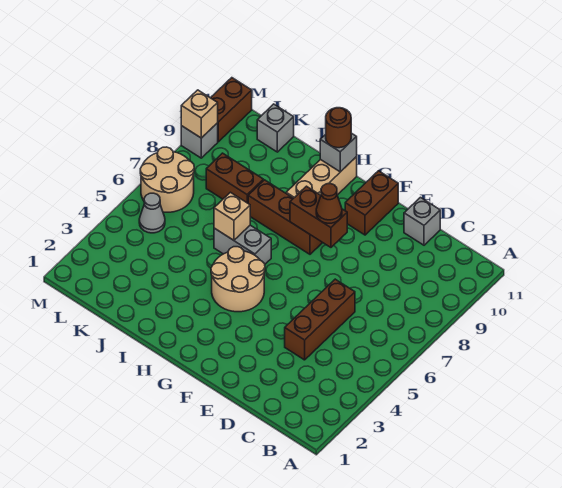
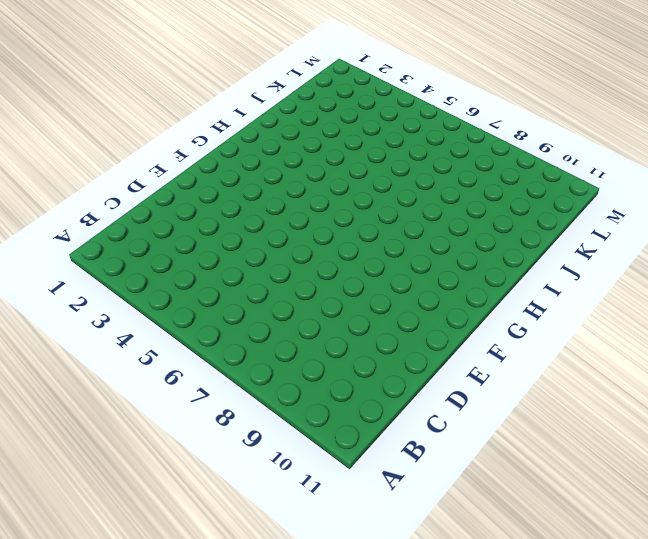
none -> brown brick D4:D6 level 1
none -> grey brick D11 level 1
none -> brown brick F10:F11 level 1

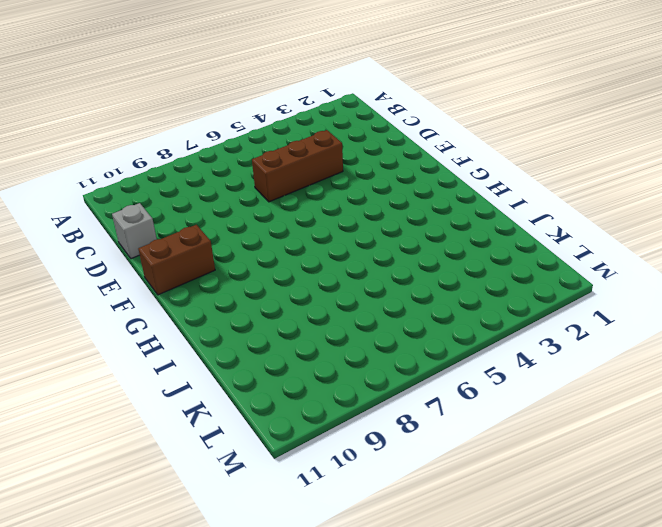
none -> tan round brick G4:H5 level 1
none -> brown brick G8:I8 level 1
none -> grey brick H6:I6 level 1

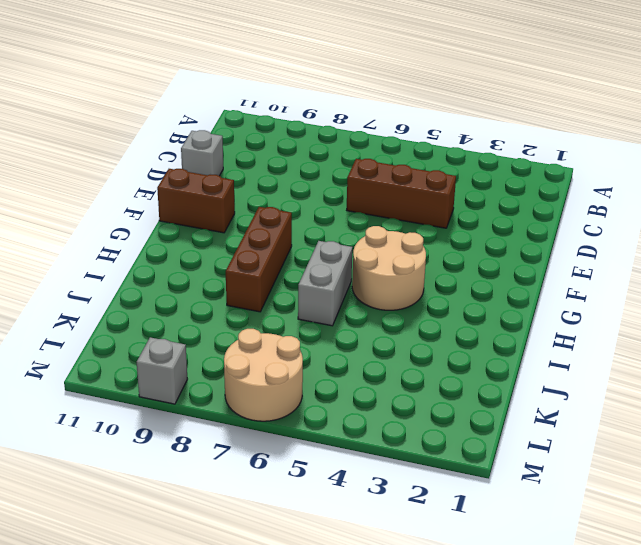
none -> tan brick H9:H11 level 1
none -> brown brick J8:K8 level 1
none -> grey brick K11 level 1

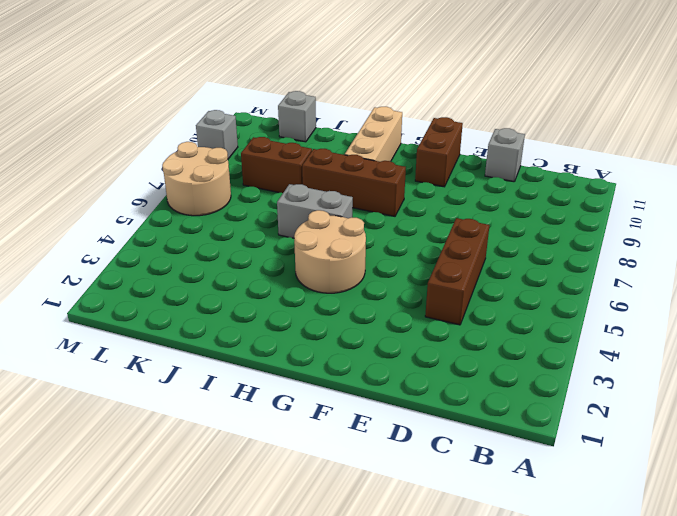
none -> grey cone L5 level 1
none -> brown brick M10:M11 level 1
none -> brown brick F8:G8 level 2

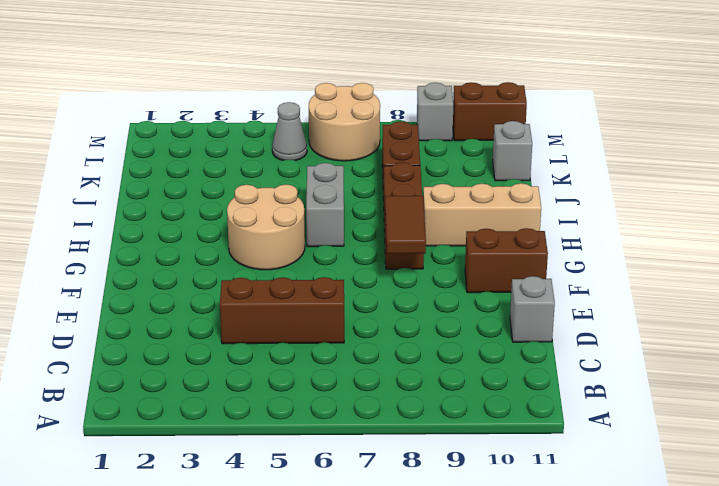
brown tile F8:G8 level 2 -> brown brick F8:G8 level 2
none -> grey brick H11 level 2
none -> tan brick I6 level 2
none -> tan brick M9 level 2

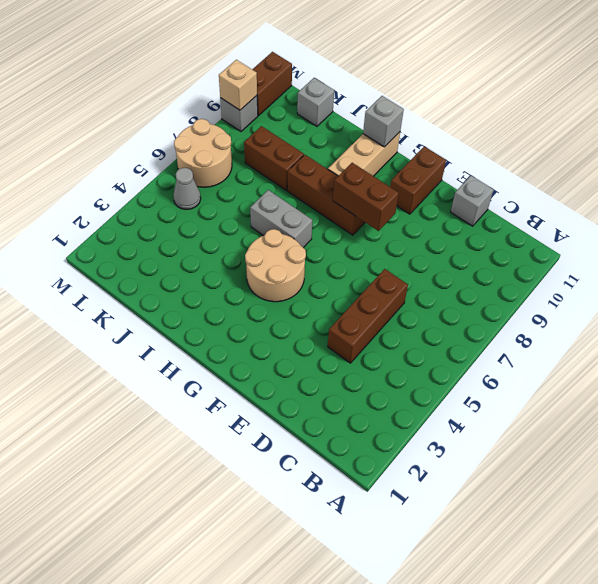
none -> tan brick I6 level 2
none -> brown cone F8 level 3
none -> brown round brick H11 level 3

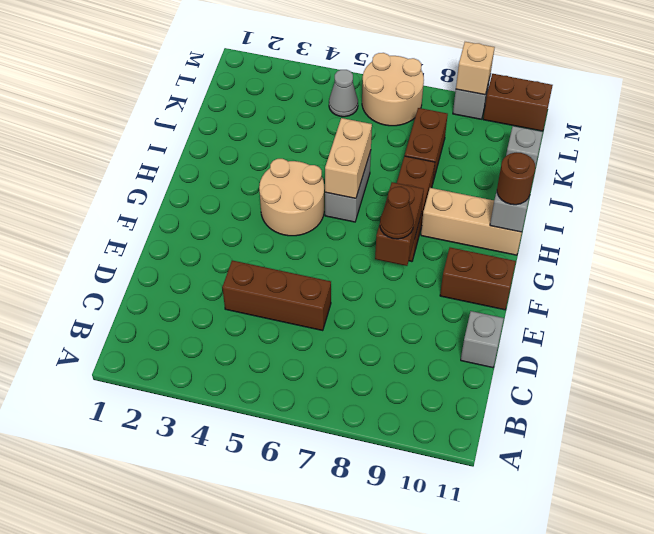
tan brick H6:I6 level 2 -> tan brick I6 level 2

